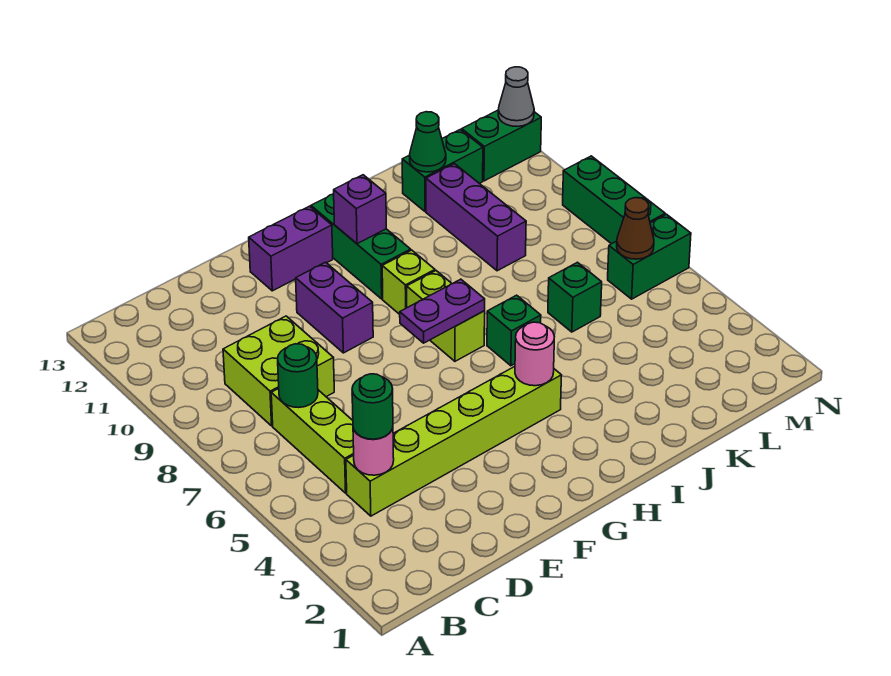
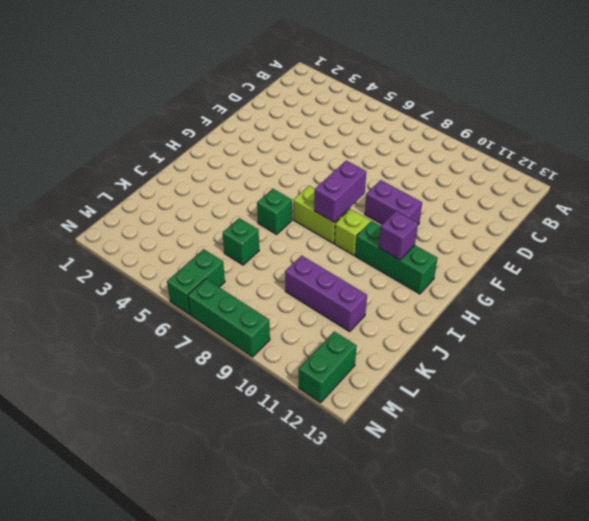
purple brick G8:H8 level 2 -> purple brick F12:G12 level 1
none -> lime brick C4:H4 level 1
none -> lime brick C5:C7 level 1
none -> lime brick C8:D9 level 1

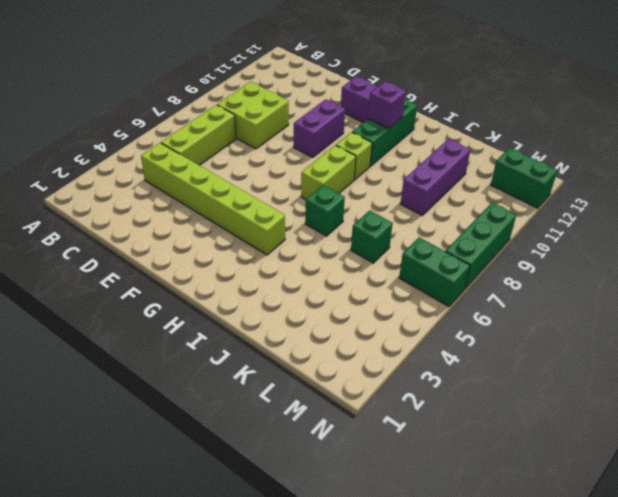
none -> green brick K12:L12 level 1
none -> pink round brick C4 level 2
none -> green round brick C7 level 2

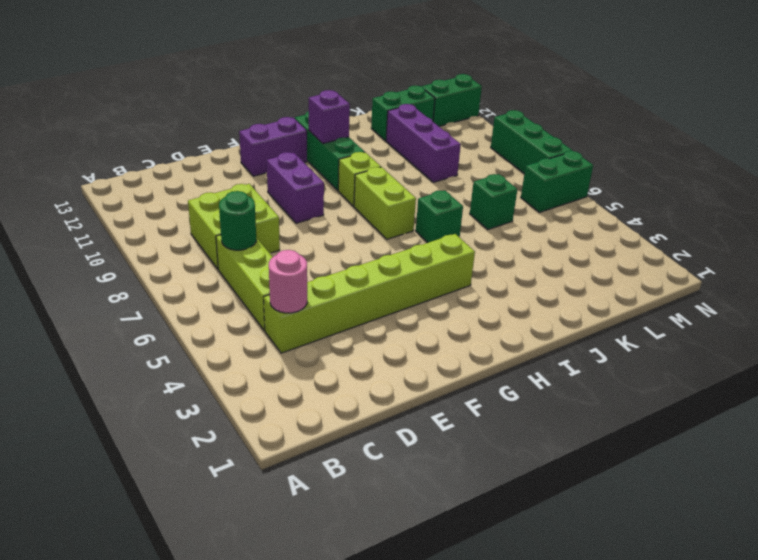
none -> purple plate G7:H7 level 2
none -> pink round brick H4 level 2
none -> green cone K12 level 2

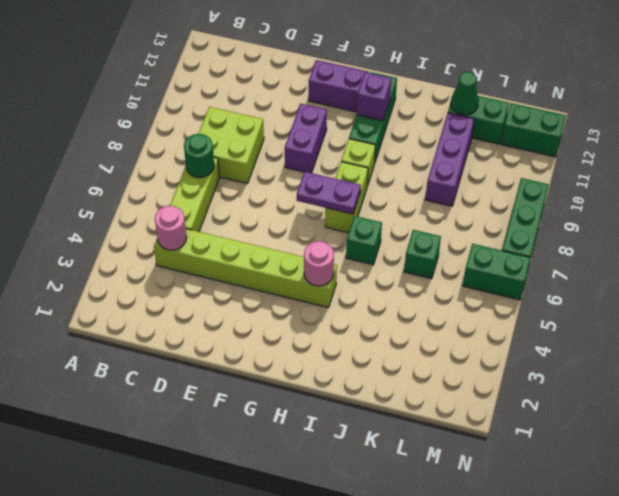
none -> brown cone M6 level 2
none -> grey cone N12 level 2
none -> green round brick C4 level 3

